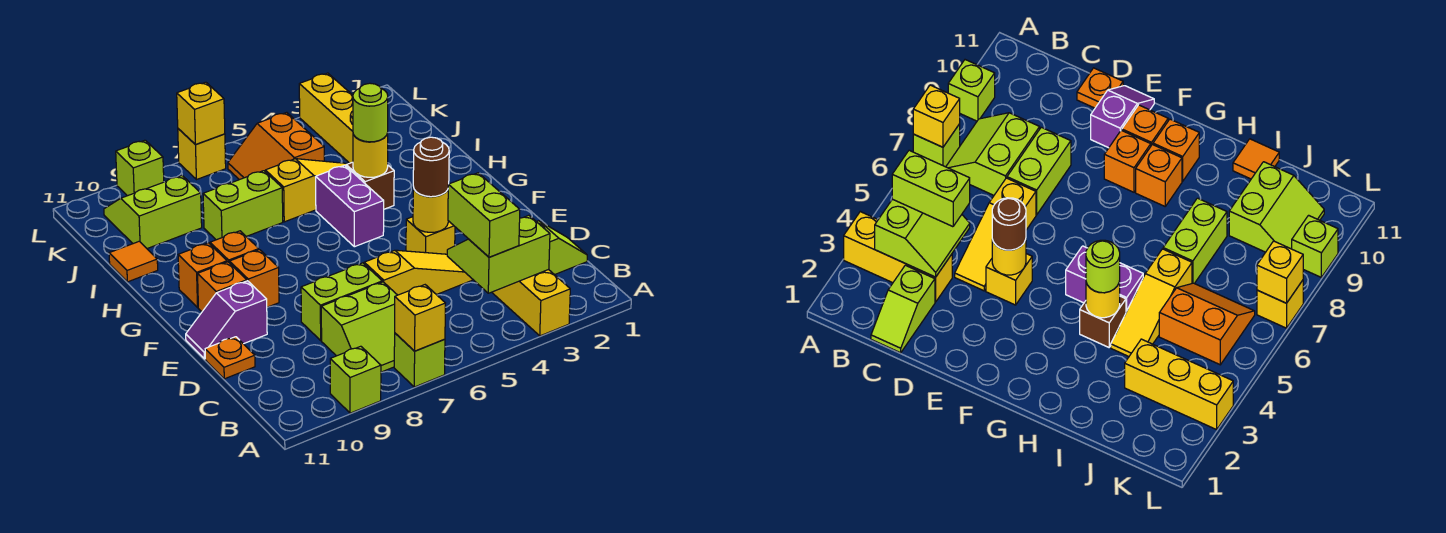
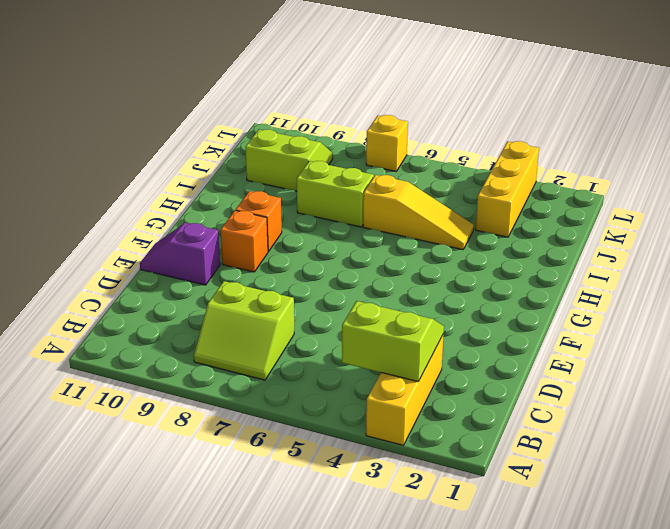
none -> lime brick A7 level 1
none -> lime brick A9 level 1
none -> lime slope C1:C2 level 1 top 2
none -> yellow slope D4:D6 level 1 top 6

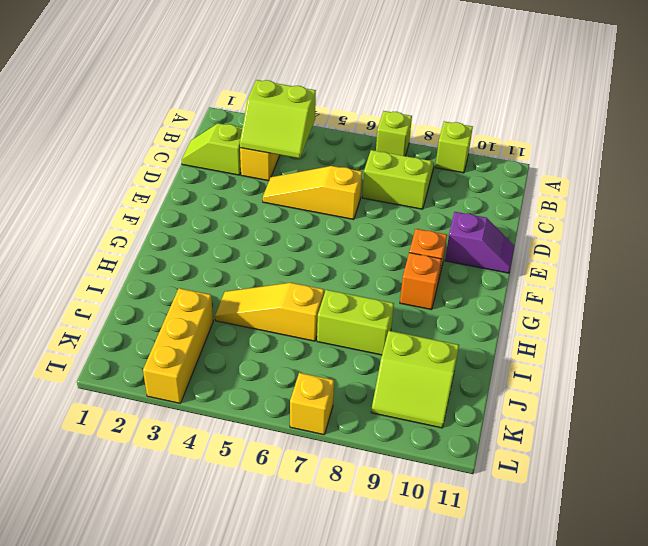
none -> lime brick D7:D8 level 1
none -> orange plate D11 level 1
none -> yellow brick E4 level 1
none -> orange brick F10 level 1

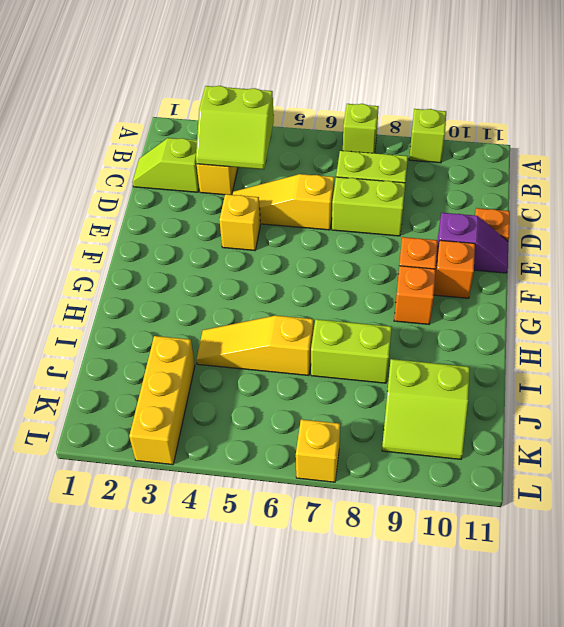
none -> purple brick G5:H5 level 1
none -> orange brick G10 level 1
none -> brown brick H4 level 1
none -> orange tile I11 level 1

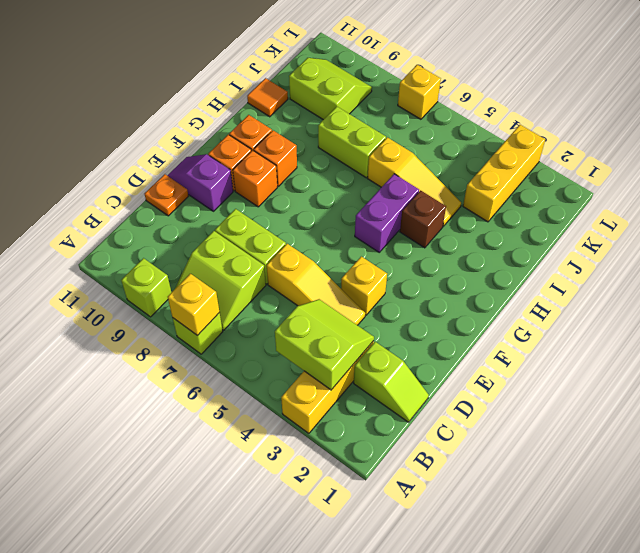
none -> orange slope J5:K6 level 1 top 5
none -> lime brick L9 level 1
none -> yellow round brick E4 level 2
none -> yellow round brick H4 level 2

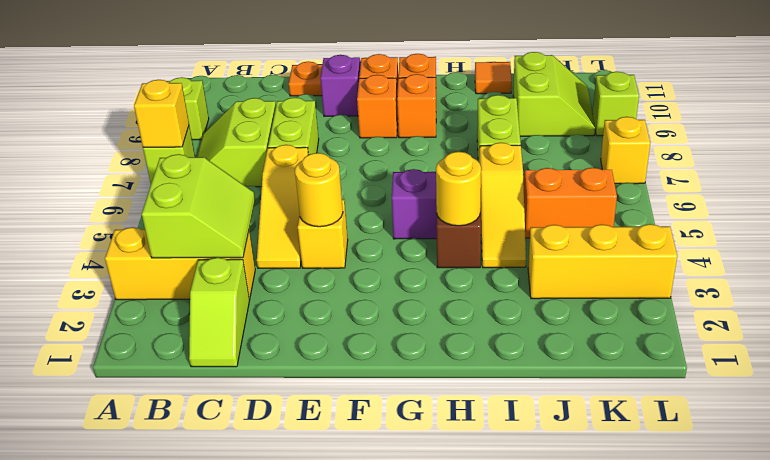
none -> yellow brick L7 level 2
none -> lime brick B4:C4 level 3
none -> brown round brick E4 level 3
none -> lime round brick H4 level 3

